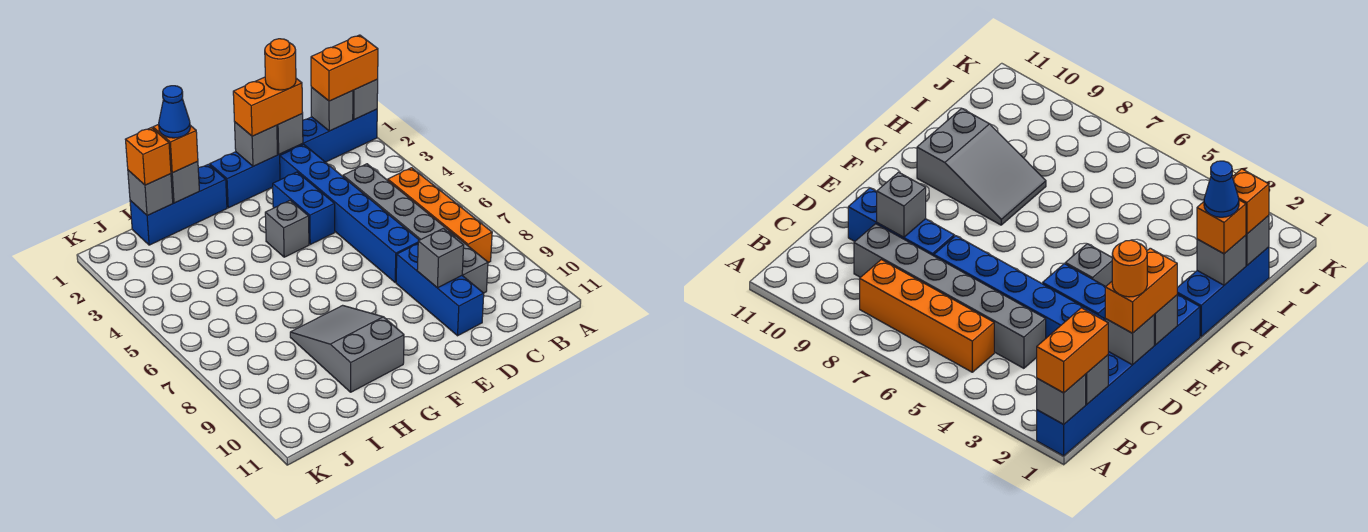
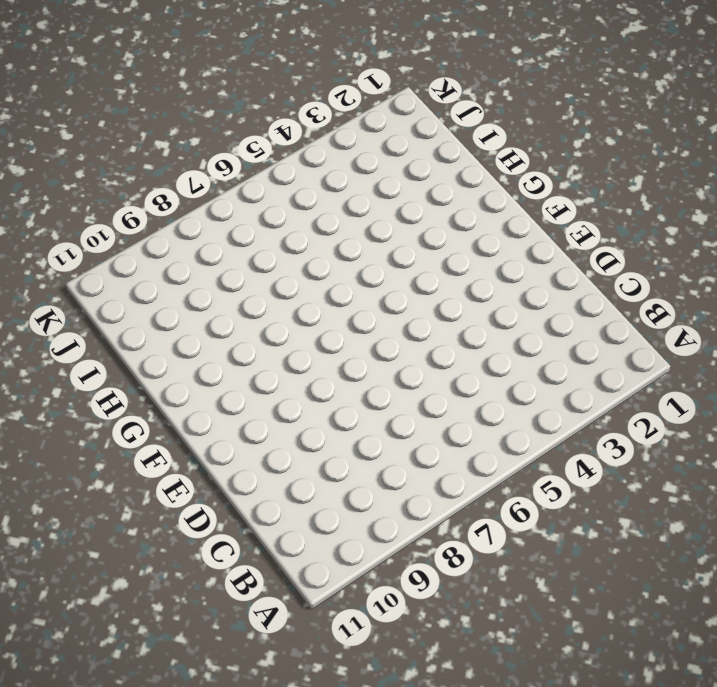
none -> blue brick A1:F1 level 1
none -> orange brick B5:B8 level 1
none -> grey brick C4:C9 level 1

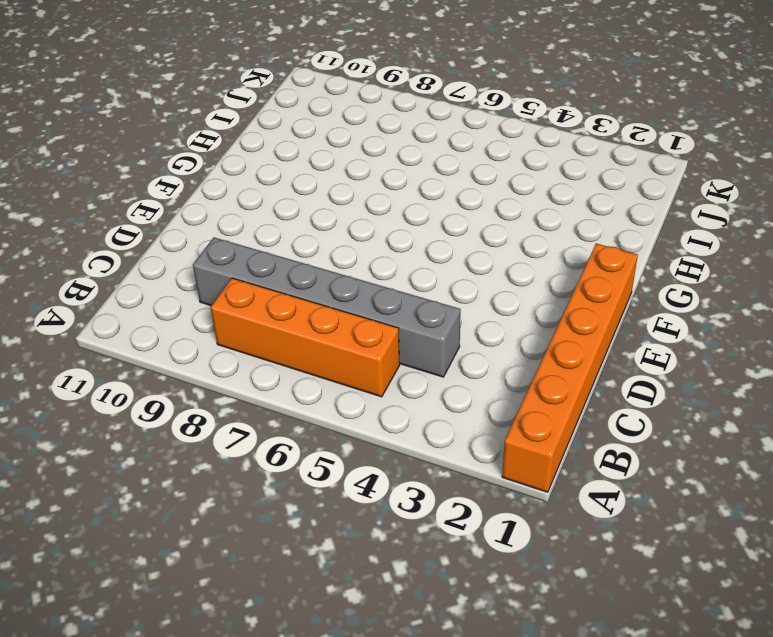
orange brick A1:F1 level 1 -> blue brick A1:F1 level 1
none -> blue brick D2:D7 level 1
none -> blue brick D8:D10 level 1
none -> blue brick E3:E4 level 1

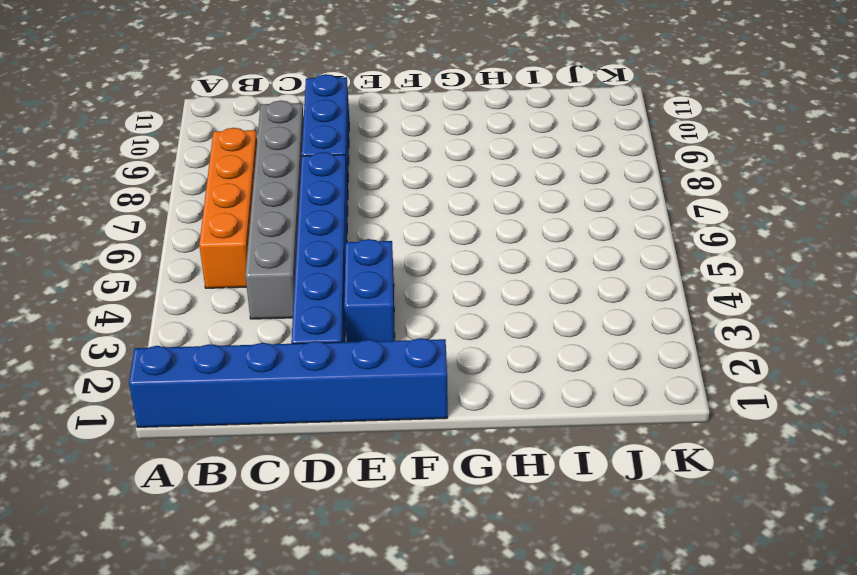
none -> grey brick F4 level 1
none -> blue brick G1:I1 level 1
none -> grey slope G8:H10 level 1 top 10

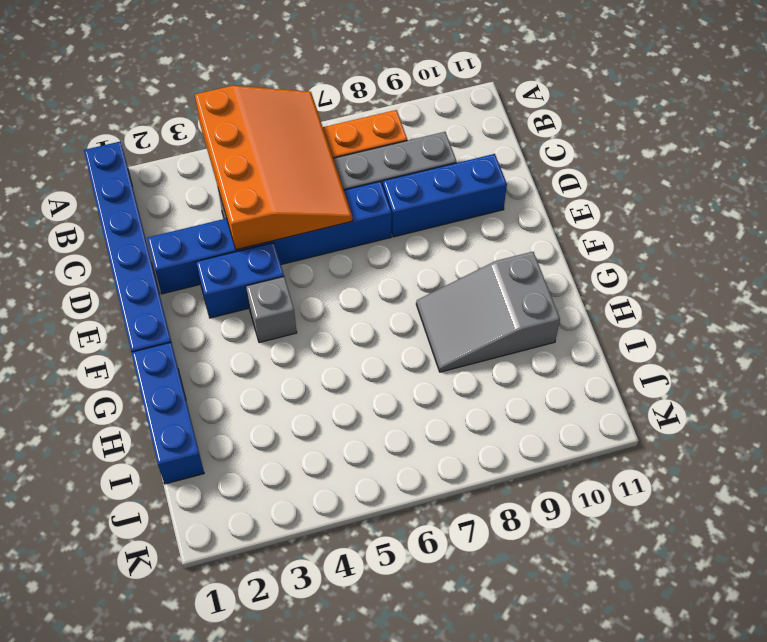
orange slope A4:D6 level 2 top 4 -> none
none -> grey brick A1 level 2
none -> grey brick B1 level 2
none -> grey brick D1 level 2

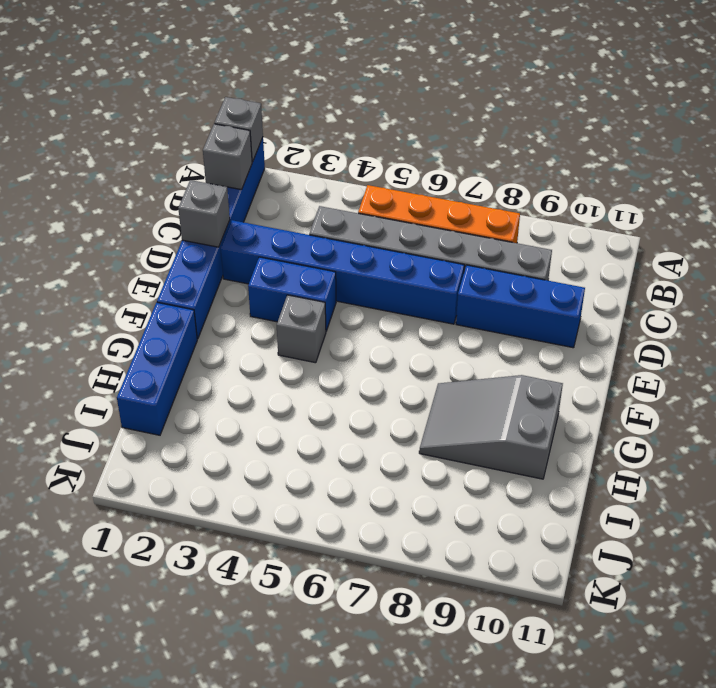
none -> grey brick D9 level 2
none -> grey brick E1 level 2
none -> grey brick H1 level 2

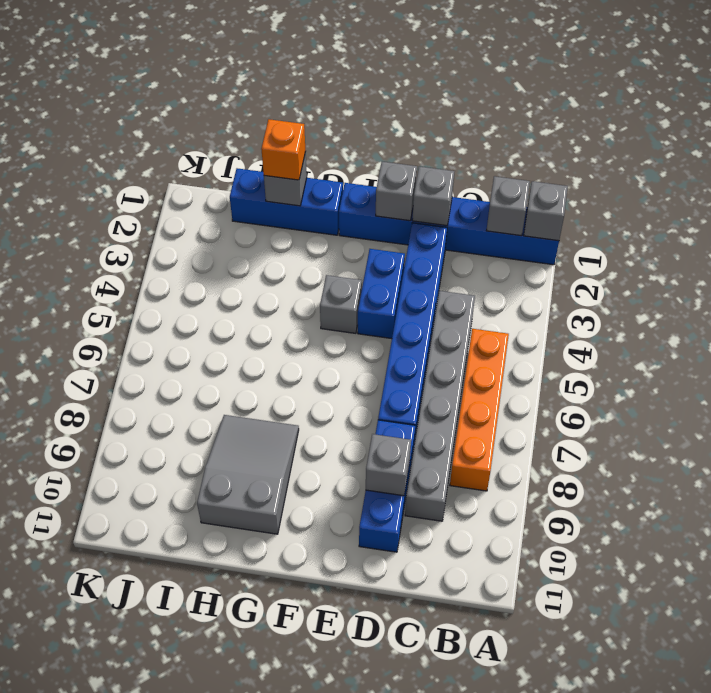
none -> grey brick I1 level 2
none -> orange brick A1:B1 level 3
none -> orange brick D1:E1 level 3

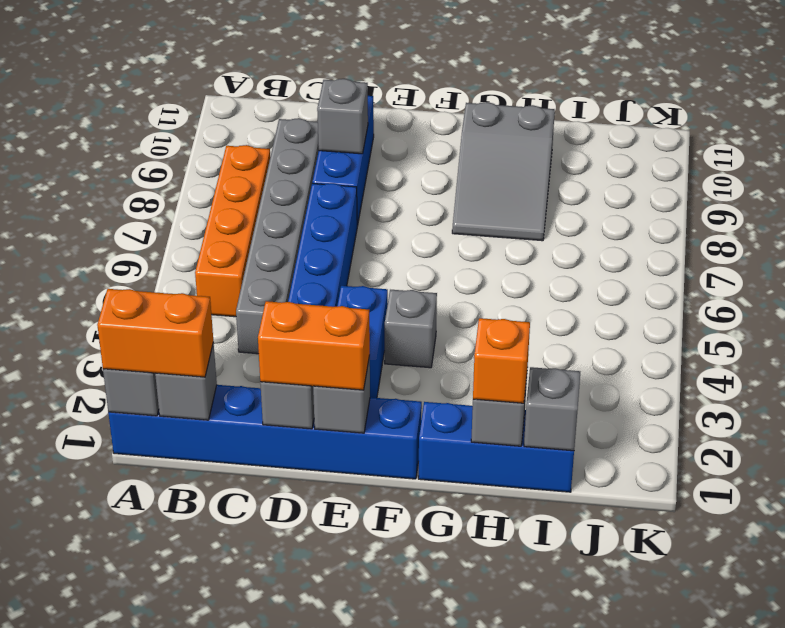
none -> orange brick I1 level 3
none -> orange round brick D1 level 4
none -> blue cone H1 level 4

